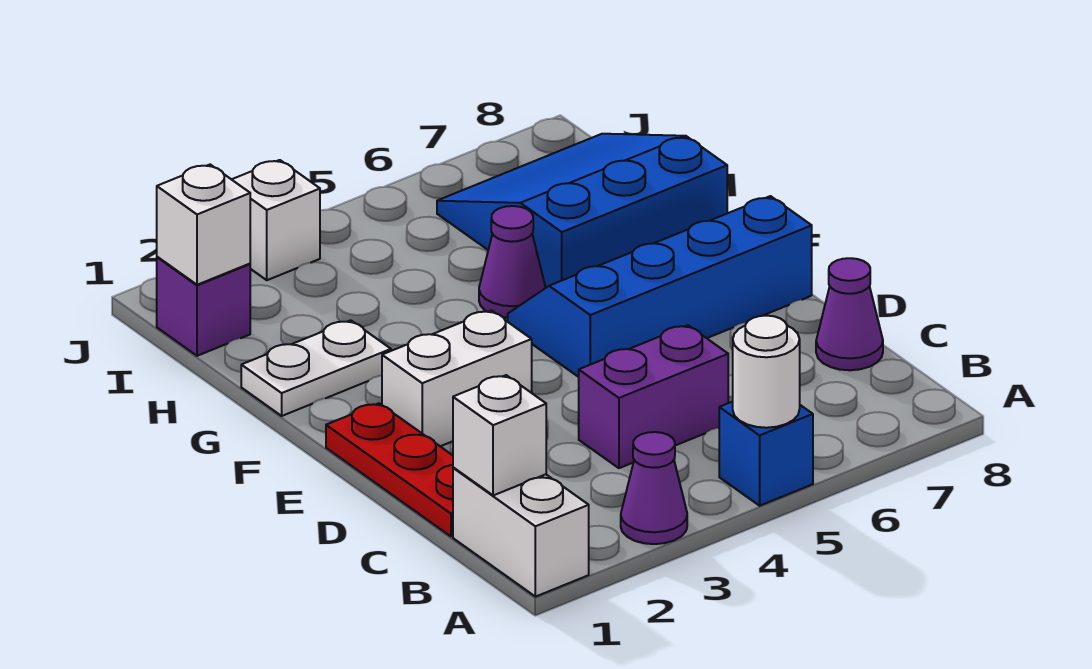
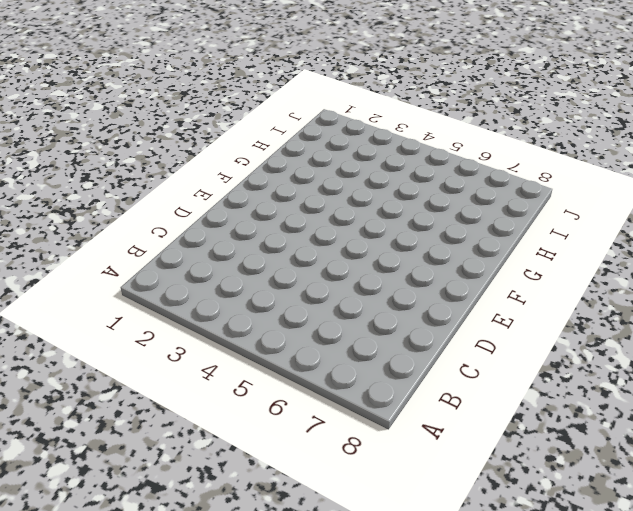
none -> white brick A1:B1 level 1
none -> purple cone A3 level 1
none -> blue brick A5 level 1

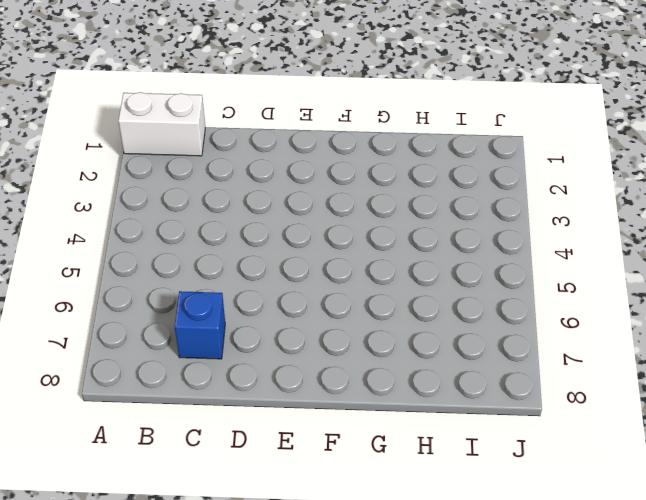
blue brick C7 level 1 -> blue brick A5 level 1
none -> purple cone A3 level 1
none -> red plate C1:E1 level 1
none -> purple brick C4:C5 level 1

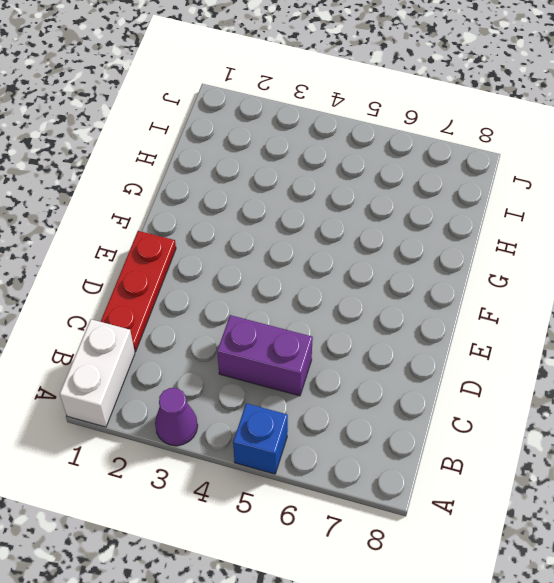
none -> purple cone C8 level 1
none -> white brick E2:E3 level 1
none -> blue slope E5:F8 level 1 top E

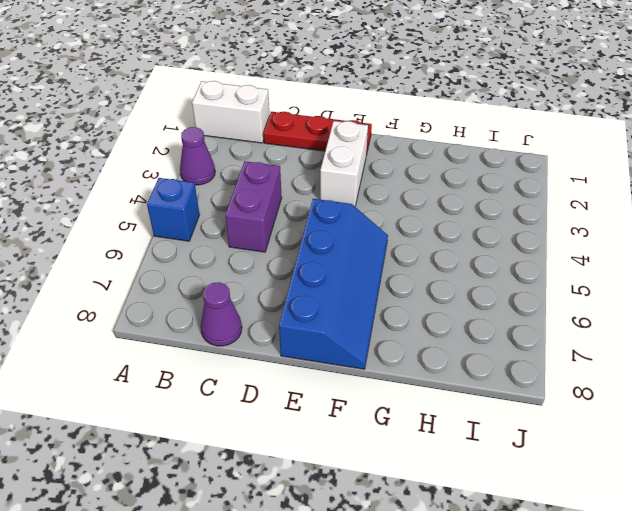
none -> white plate G1:G2 level 1
none -> purple cone G5 level 1
none -> blue slope G6:I8 level 1 top G

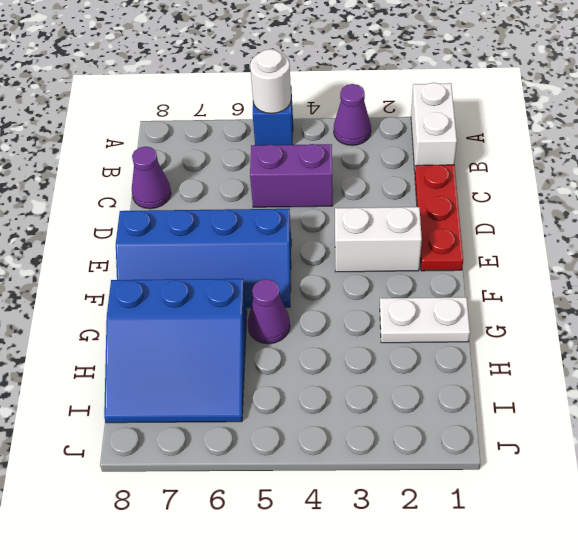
none -> purple brick I1 level 1
none -> white brick J3 level 1
none -> white brick B1 level 2

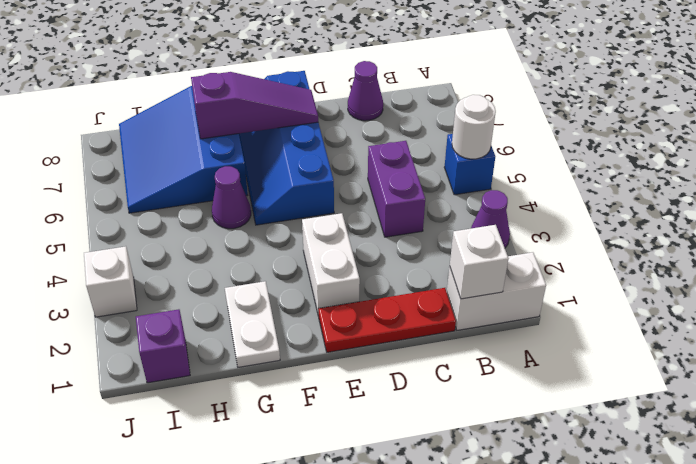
purple slope E7:G7 level 2 top G -> none
none -> white brick I1 level 2

